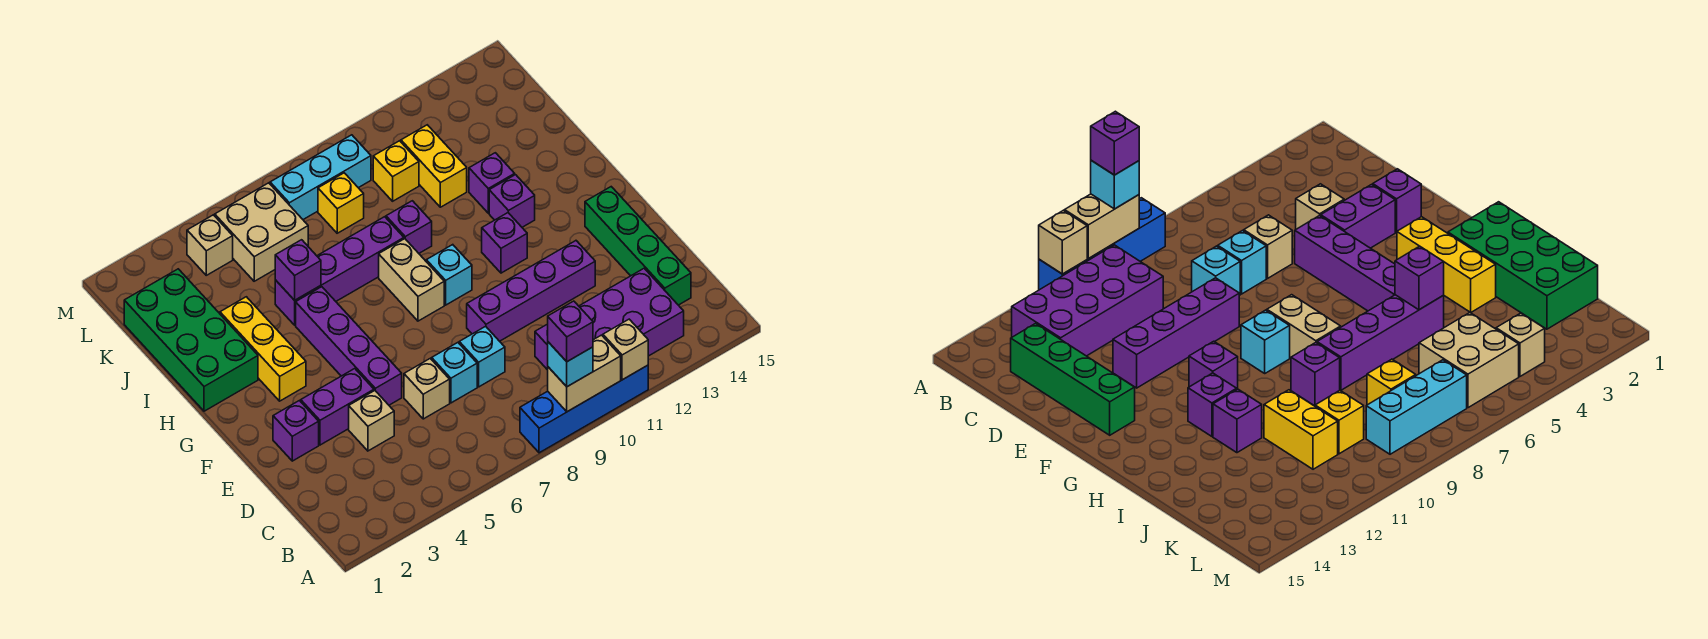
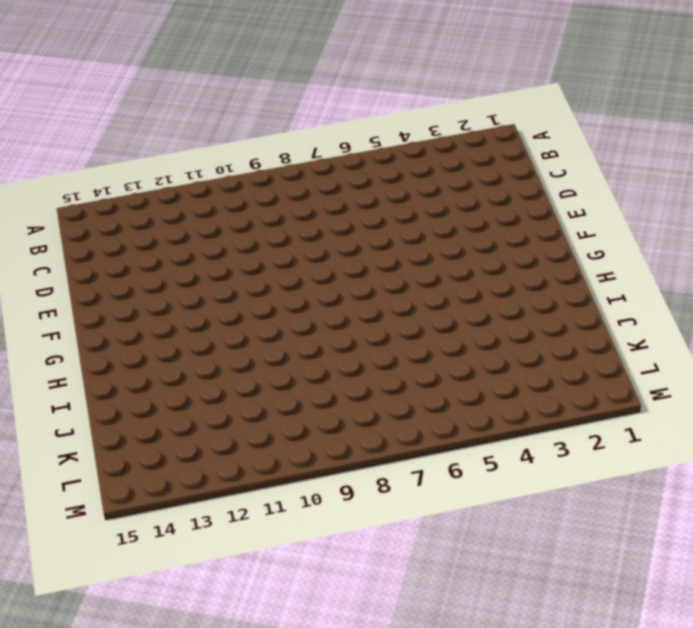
none -> blue brick A8:A11 level 1
none -> purple brick B10:C13 level 1
none -> green brick C14:F14 level 1
none -> tan brick D4 level 1

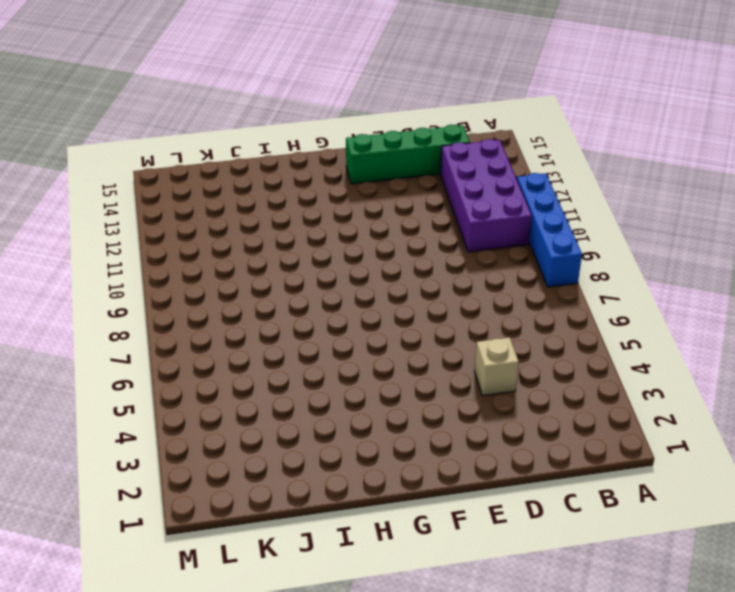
none -> tan brick D6 level 1
none -> cyan brick D7 level 1
none -> cyan brick D8 level 1
none -> purple brick E2 level 1

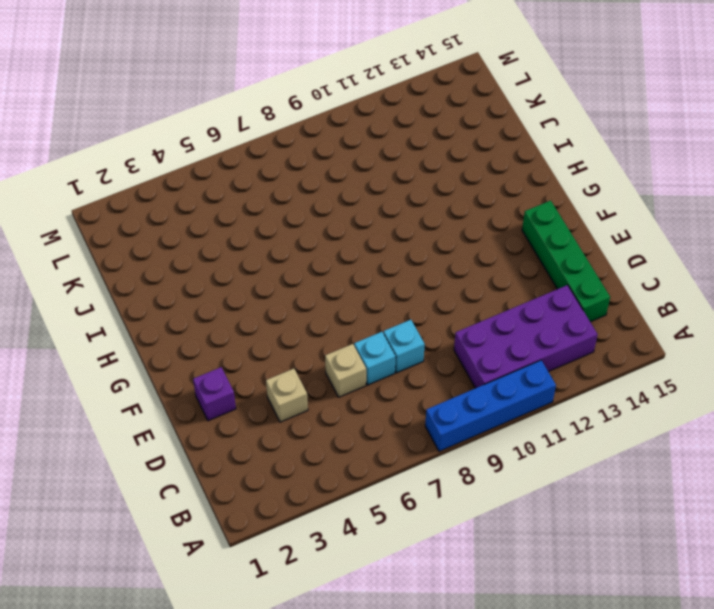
none -> purple brick E3:E4 level 1
none -> purple brick E5:H5 level 1
none -> purple brick E9:E12 level 1
none -> yellow brick G3:I3 level 1

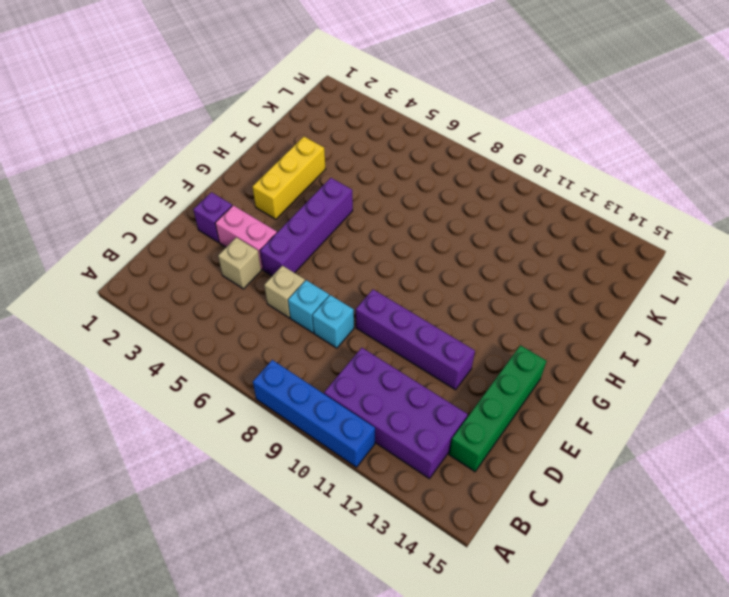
pink brick E3:E4 level 1 -> purple brick E3:E4 level 1
none -> tan brick G8:H8 level 1
none -> cyan brick G9 level 1
none -> purple brick G11 level 1
none -> green brick H1:K2 level 1

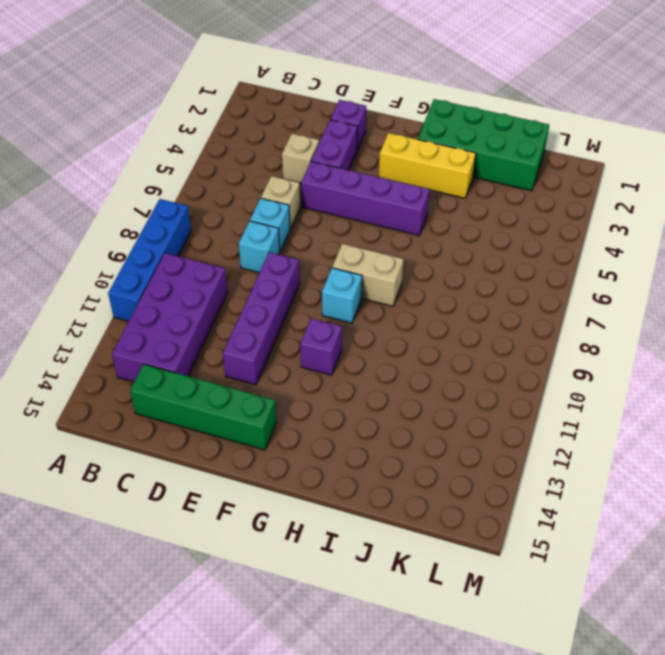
none -> purple brick H12 level 1
none -> purple brick I5:I8 level 1
none -> purple brick I9 level 1
none -> purple brick I12 level 1

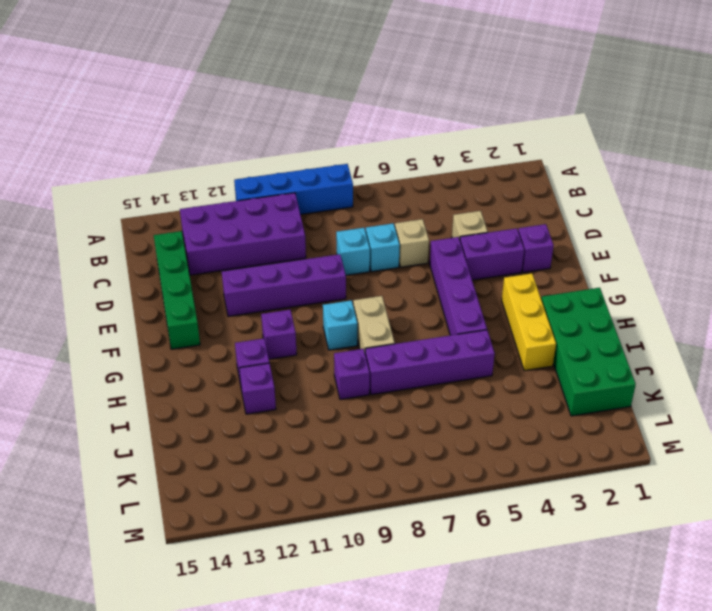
none -> yellow brick J11:K11 level 1
none -> tan brick K5:L6 level 1
none -> yellow brick K8 level 1
none -> yellow brick K10 level 1

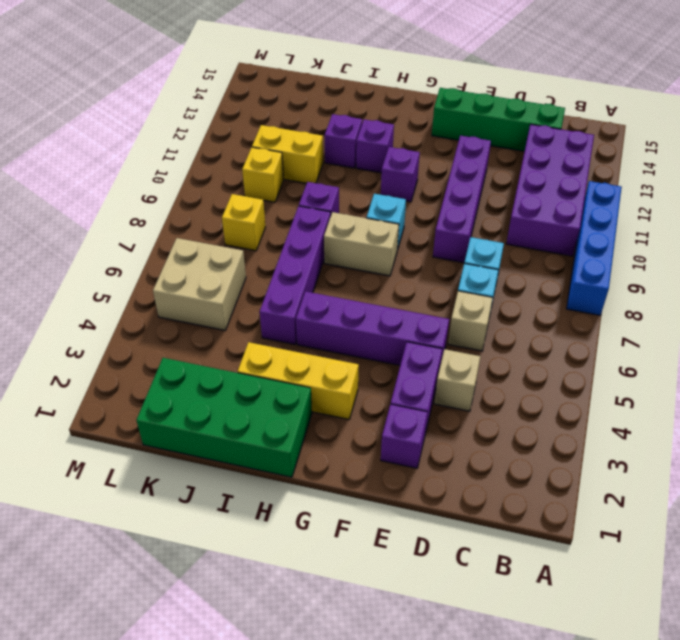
none -> tan brick L4 level 1
none -> cyan brick L7:L9 level 1
none -> tan brick A9:A10 level 2
none -> tan brick A11 level 2

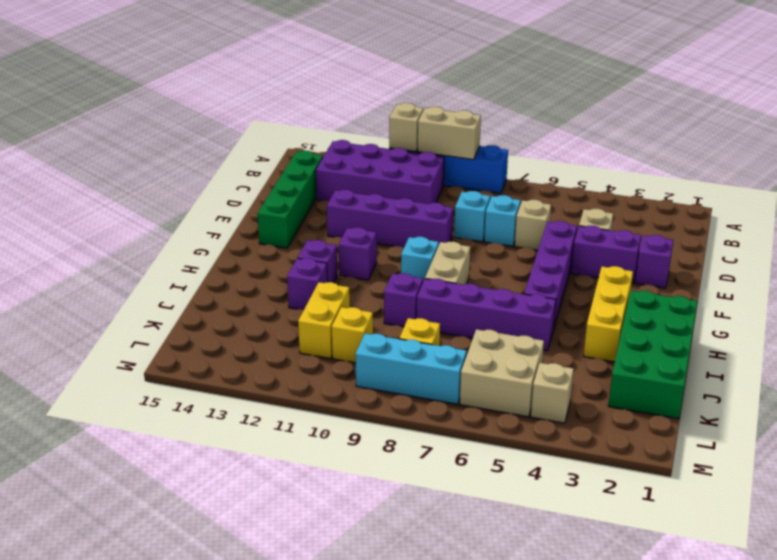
none -> purple brick I5 level 2
none -> cyan brick A9 level 3
none -> purple brick A9 level 4

